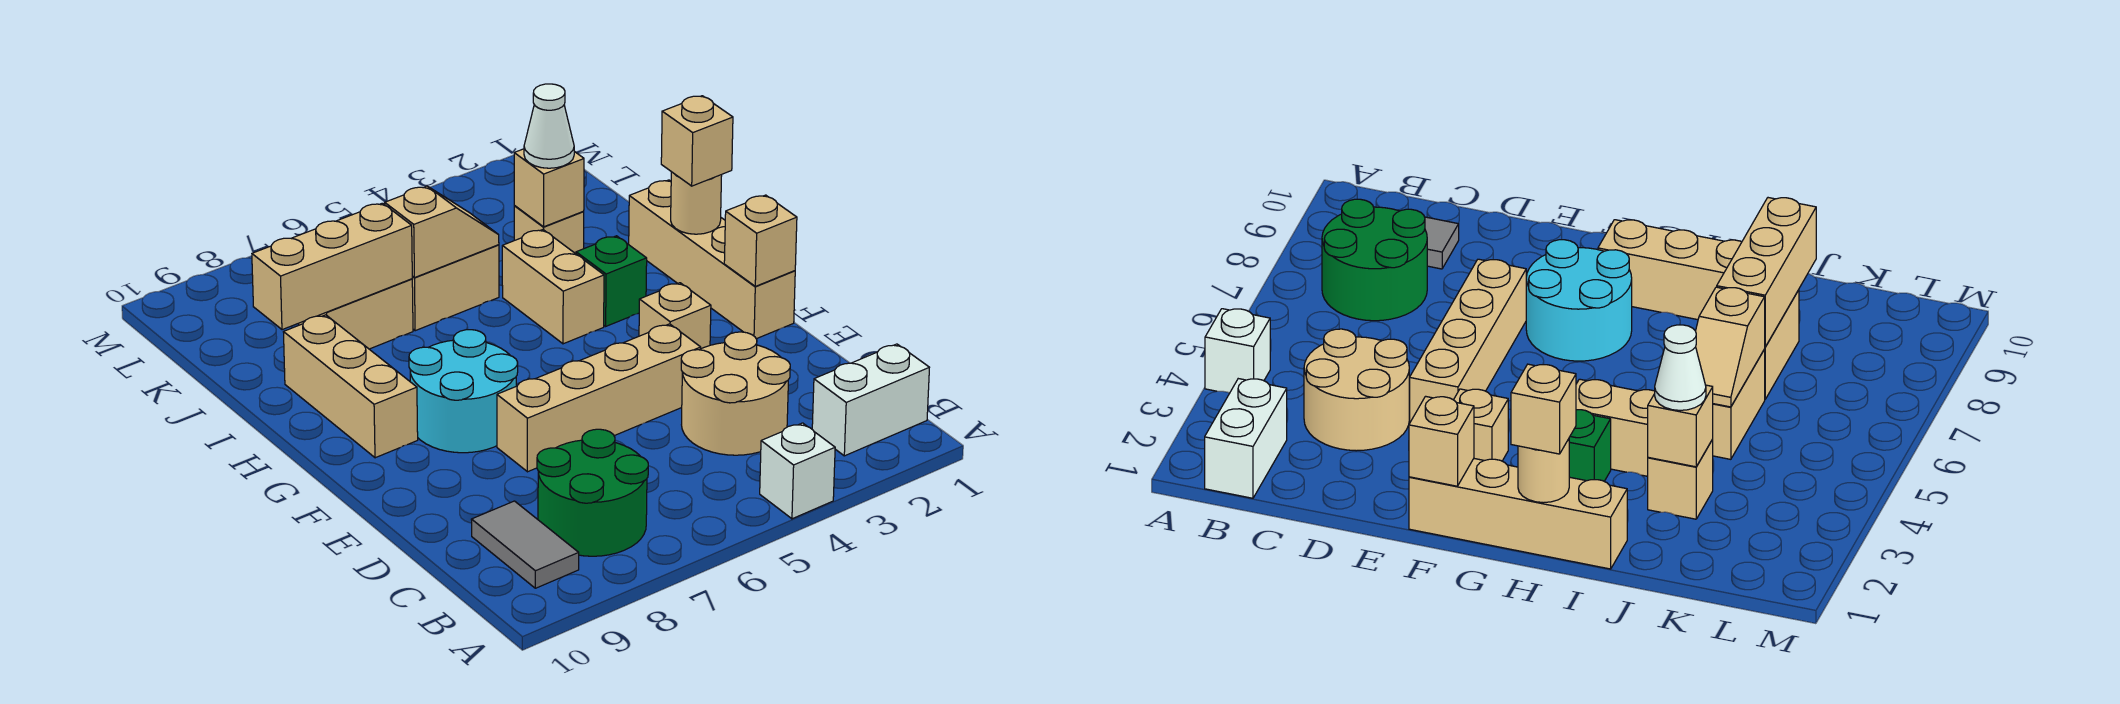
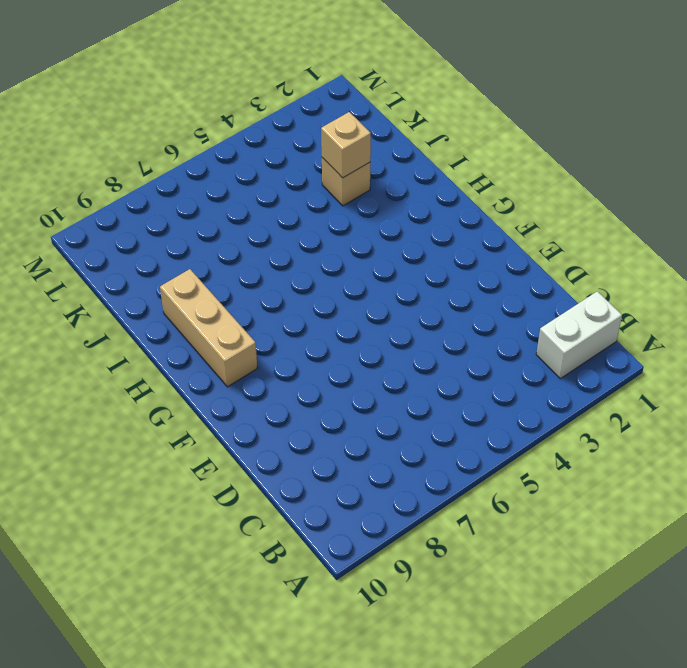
none -> white brick A4 level 1
none -> green round brick B7:C8 level 1
none -> grey tile B9:C9 level 1

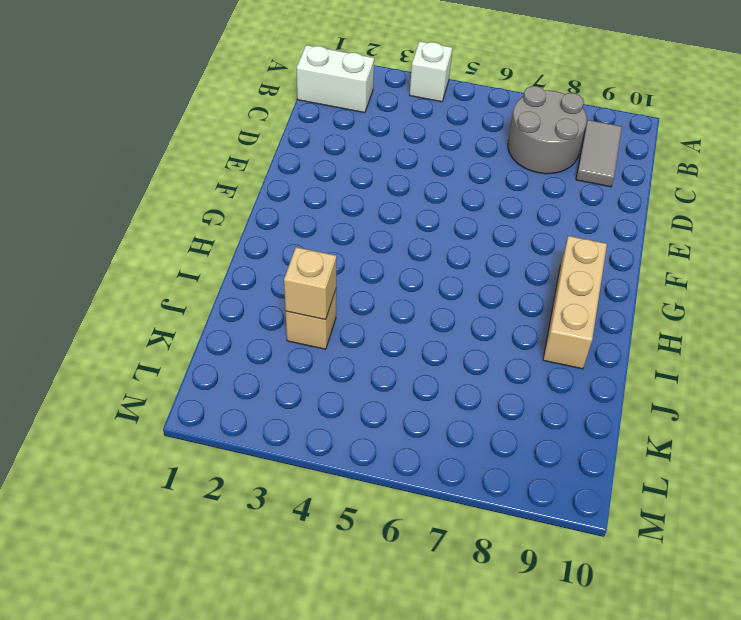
grey round brick B7:C8 level 1 -> green round brick B7:C8 level 1
none -> tan round brick C3:D4 level 1
none -> tan brick E4:E7 level 1
none -> tan brick F1:I1 level 1

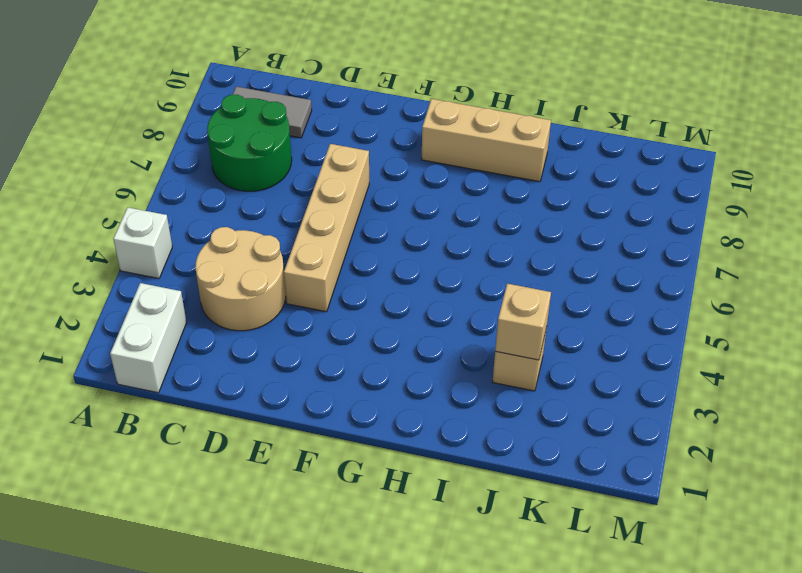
none -> tan brick F1:I1 level 1
none -> tan brick F3 level 1
none -> cyan round brick F7:G8 level 1

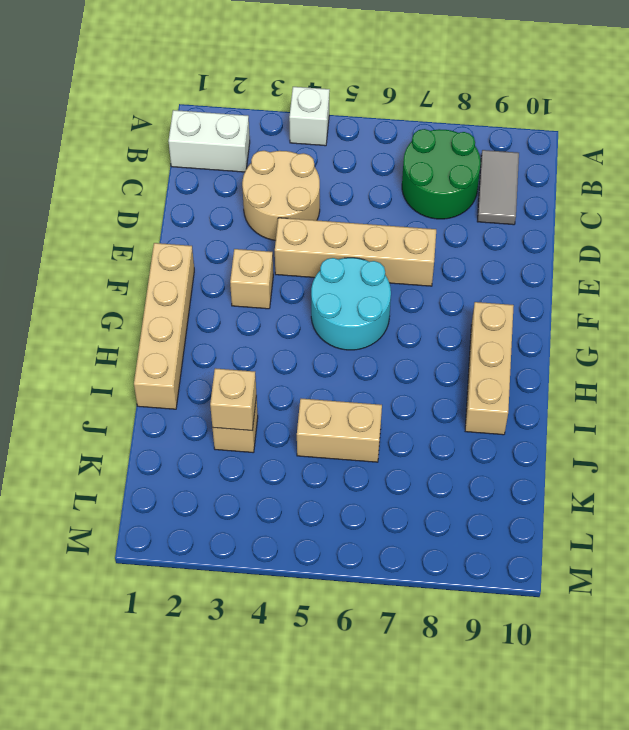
cyan round brick F5:G6 level 1 -> cyan round brick F7:G8 level 1
none -> green brick H3 level 1
none -> tan brick H4:I4 level 1
none -> tan brick J7:J8 level 1

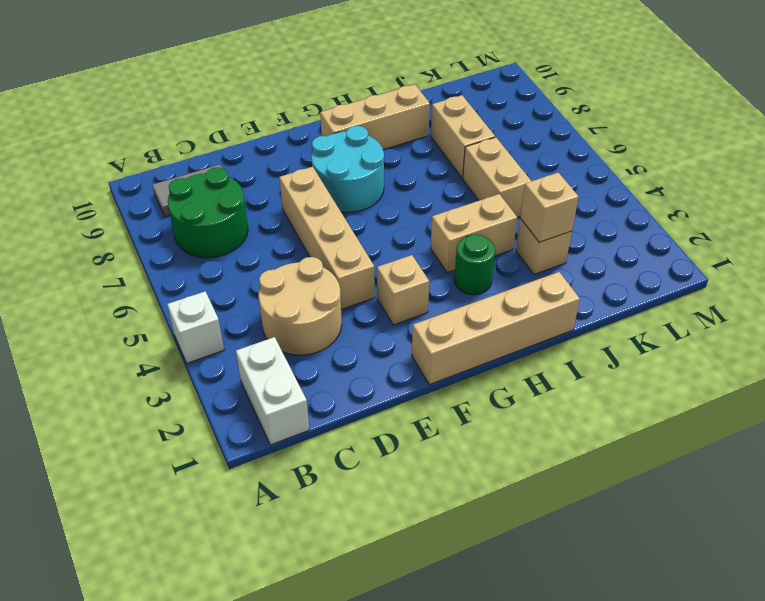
green round brick H3 level 1 -> green brick H3 level 1
none -> tan brick F1 level 2
none -> tan round brick H1 level 2
none -> tan slope J5:J6 level 2 top 6

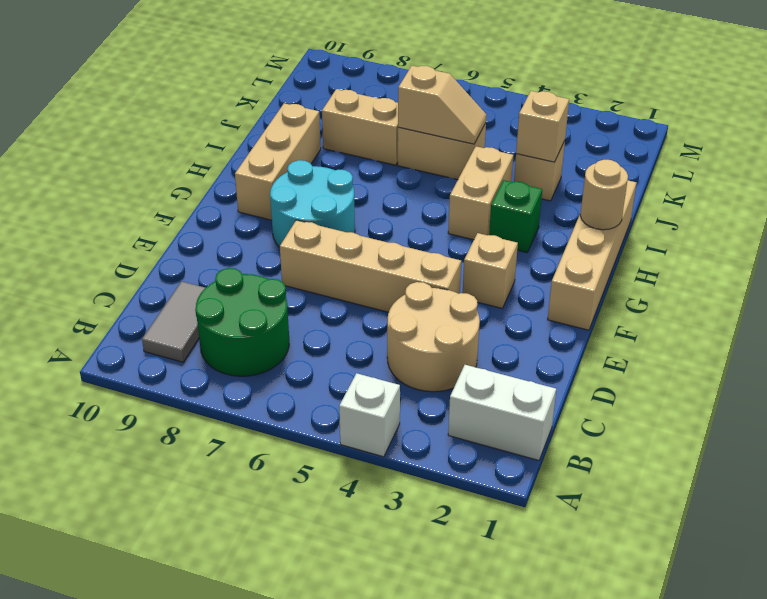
none -> tan brick F1 level 2
none -> tan brick J7:J9 level 2
none -> tan brick H1 level 3

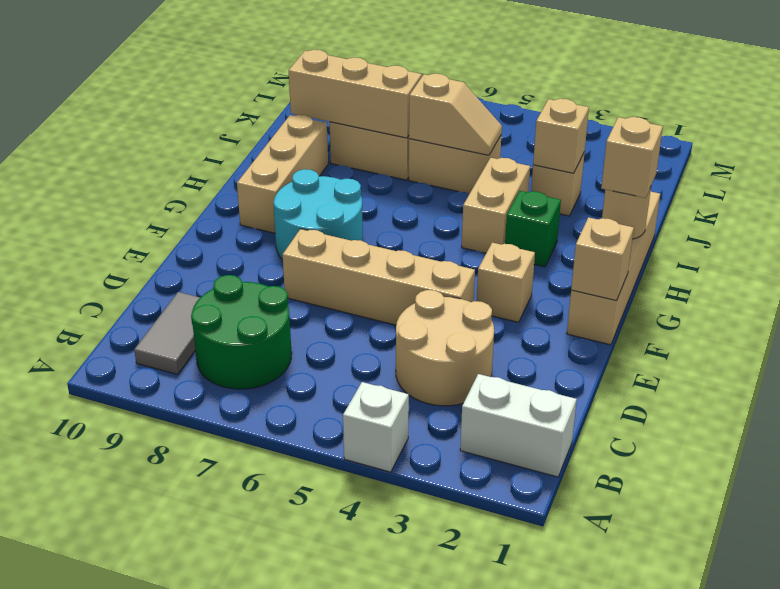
none -> white cone J3 level 3

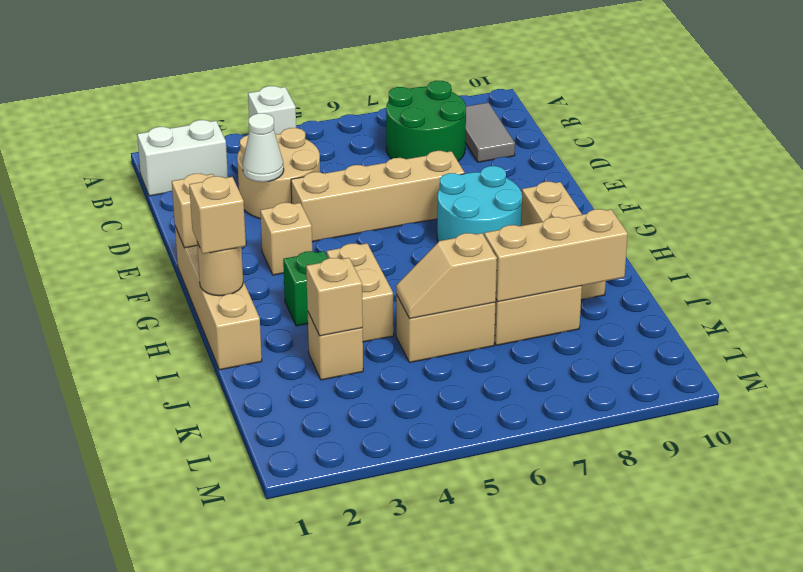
white cone D3 level 2 -> white cone J3 level 3

